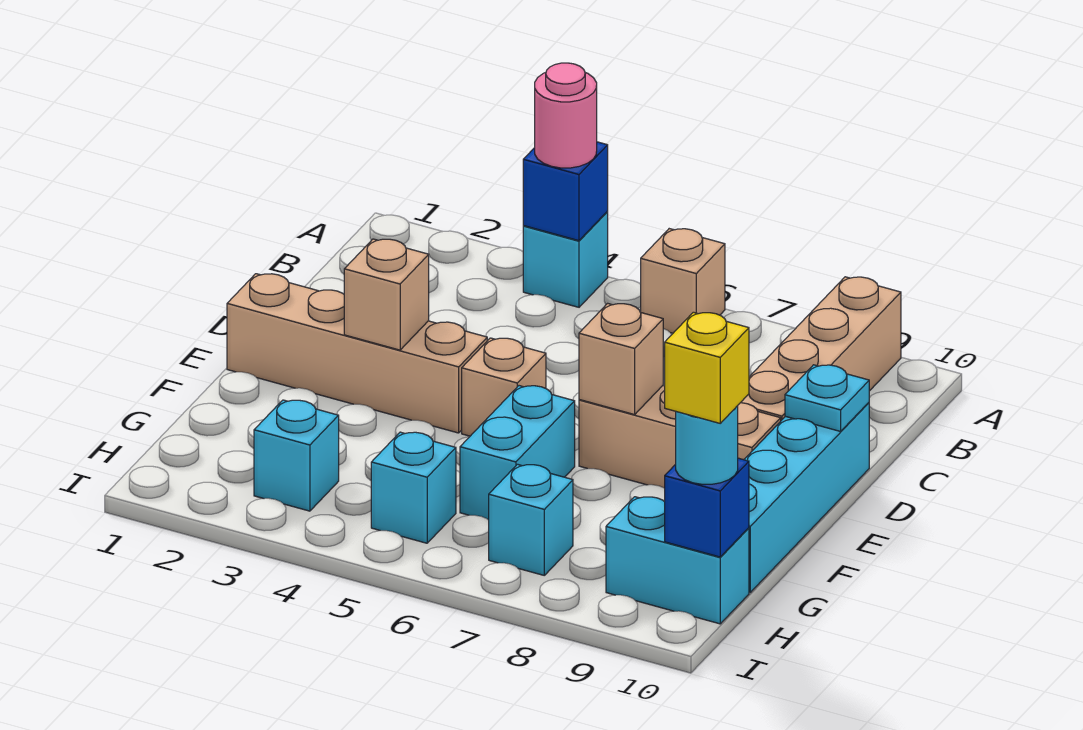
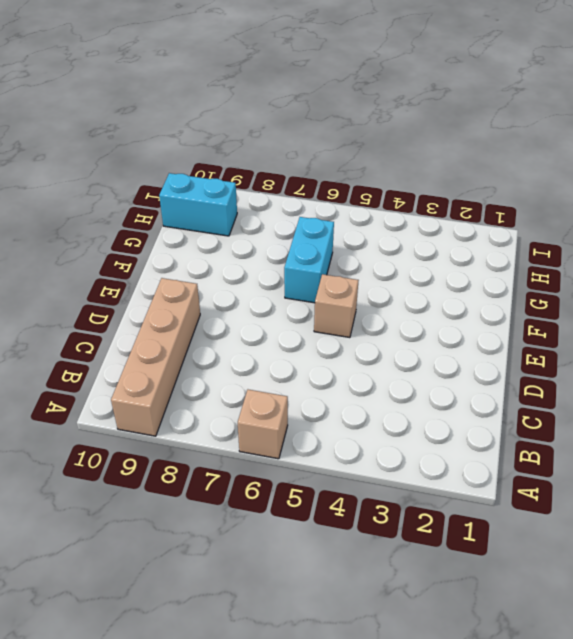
none -> cyan brick A4 level 1
none -> cyan brick D10:G10 level 1
none -> tan brick E1:E4 level 1

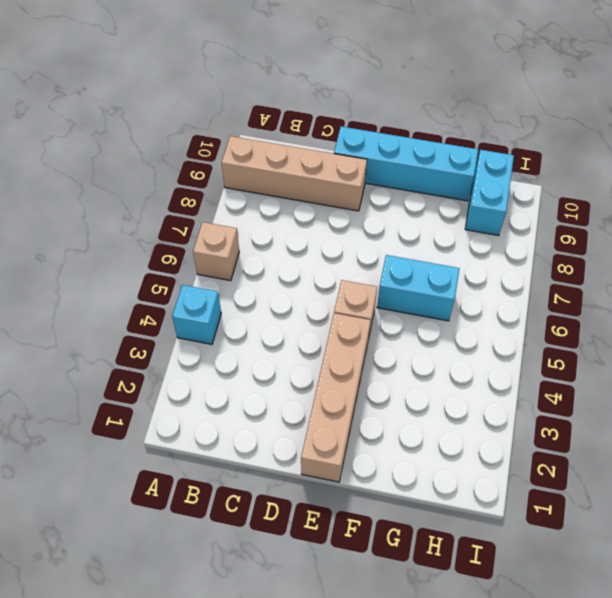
none -> tan brick E7:E9 level 1
none -> cyan brick H3 level 1
none -> cyan brick H5 level 1

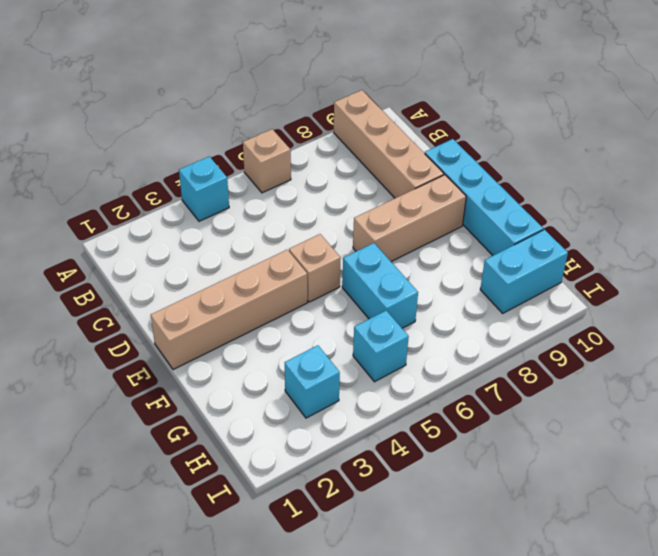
none -> cyan brick H7 level 1
none -> blue brick A4 level 2
none -> cyan plate D10 level 2

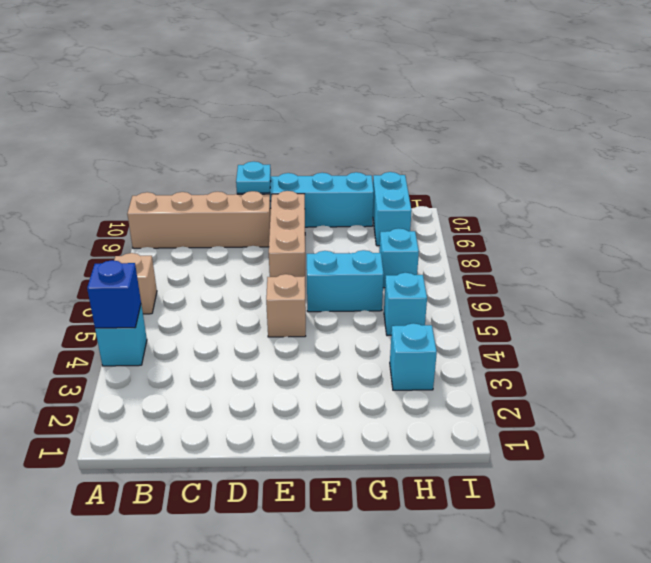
none -> tan brick E1:E4 level 1
none -> tan brick E3 level 2
none -> tan brick E7 level 2

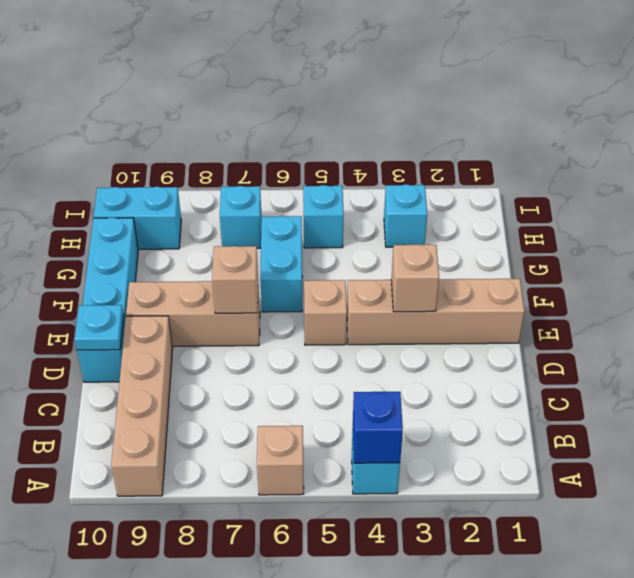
none -> blue brick H10 level 2
none -> pink round brick A4 level 3
none -> cyan round brick H10 level 3

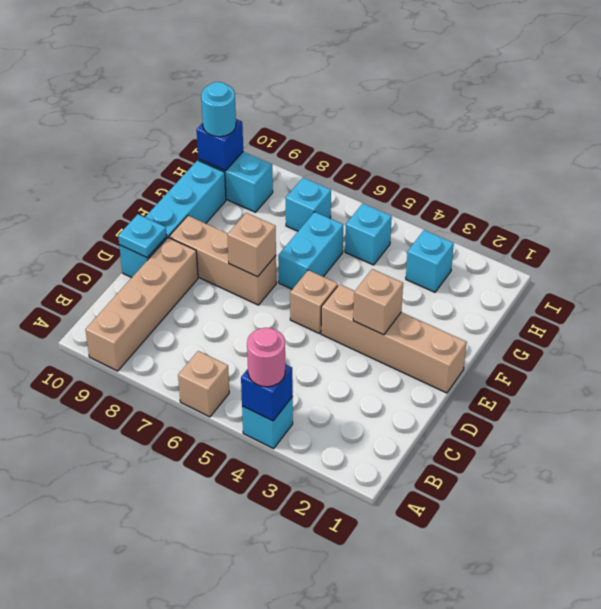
none -> yellow brick H10 level 4

